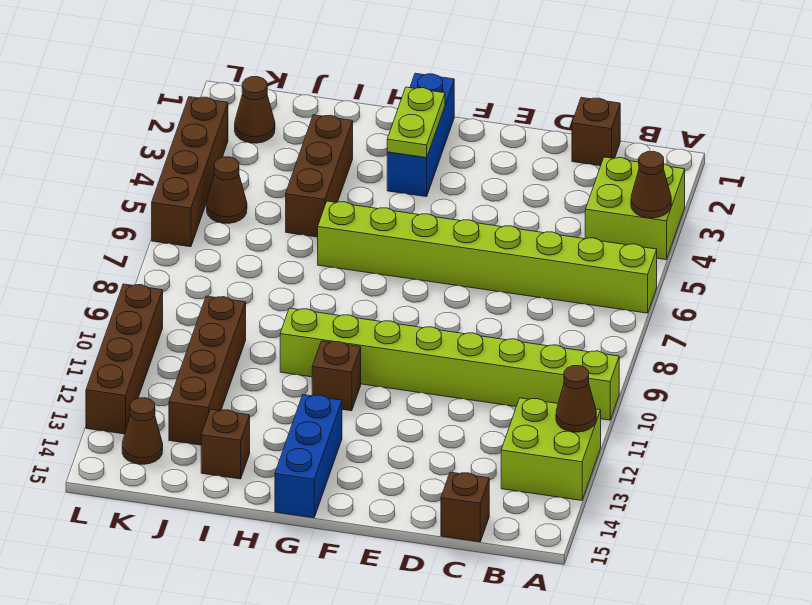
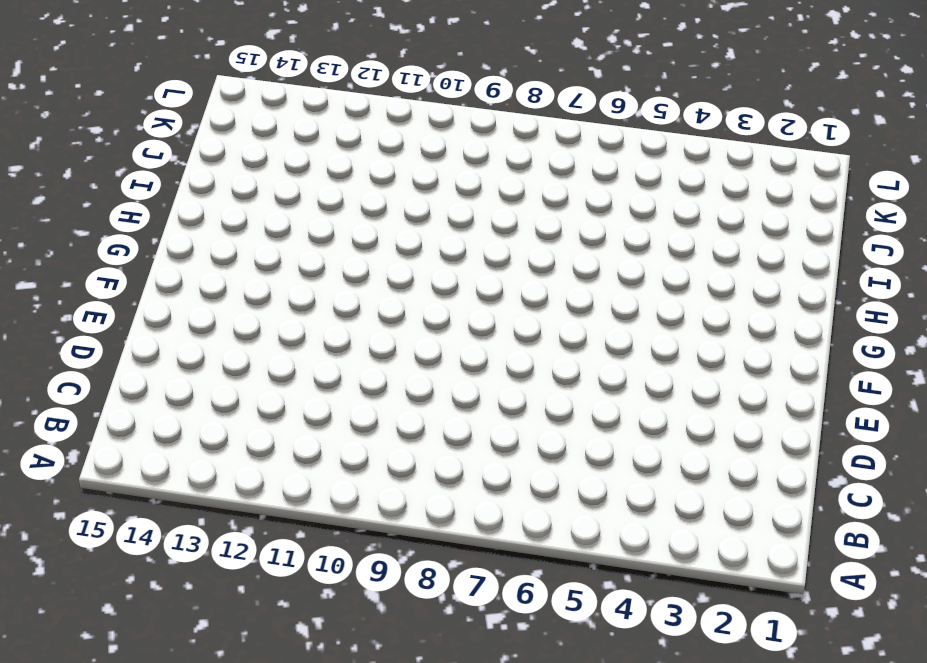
none -> lime brick A3:B4 level 1
none -> lime brick A6:H6 level 1
none -> lime brick A10:H10 level 1

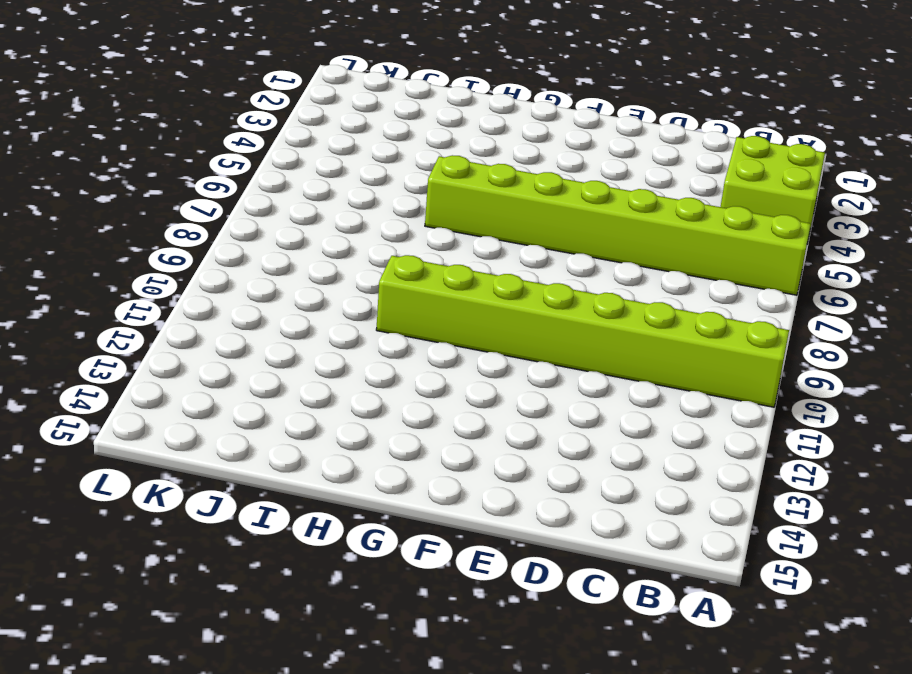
none -> lime brick A12:B13 level 1
none -> brown brick C1 level 1
none -> brown brick C15 level 1

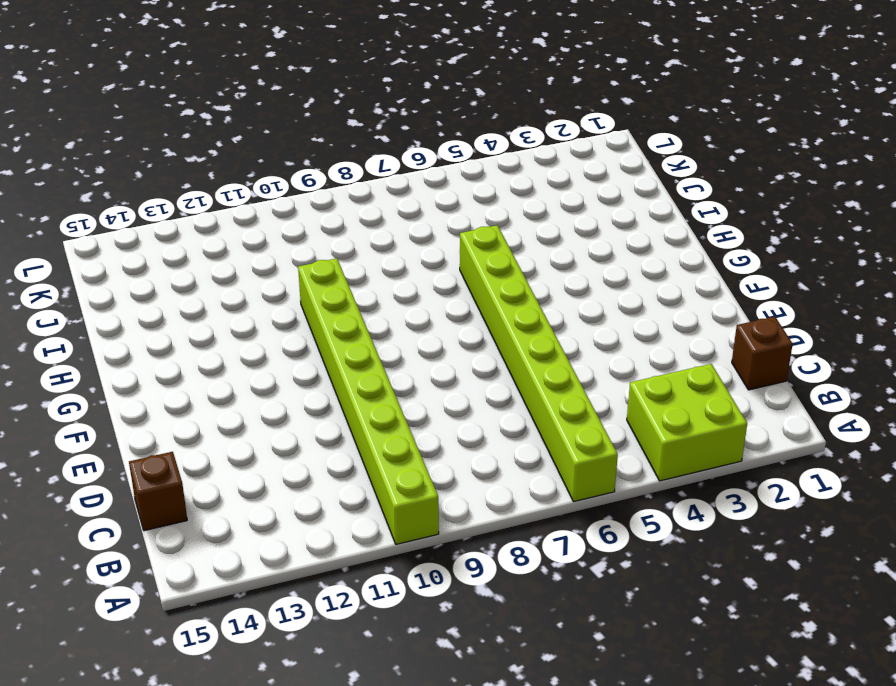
none -> lime brick A12:B13 level 1
none -> blue brick G1:G3 level 1
none -> brown brick G11 level 1

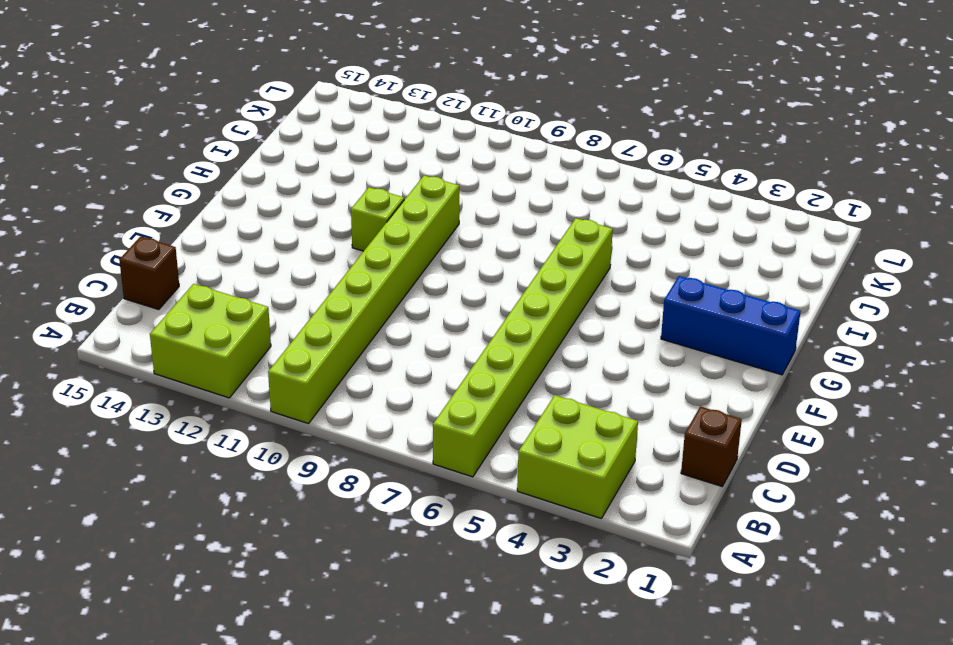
lime brick G11 level 1 -> brown brick G11 level 1
none -> blue brick G13:G15 level 1
none -> brown brick I3:I5 level 1
none -> brown brick I14 level 1

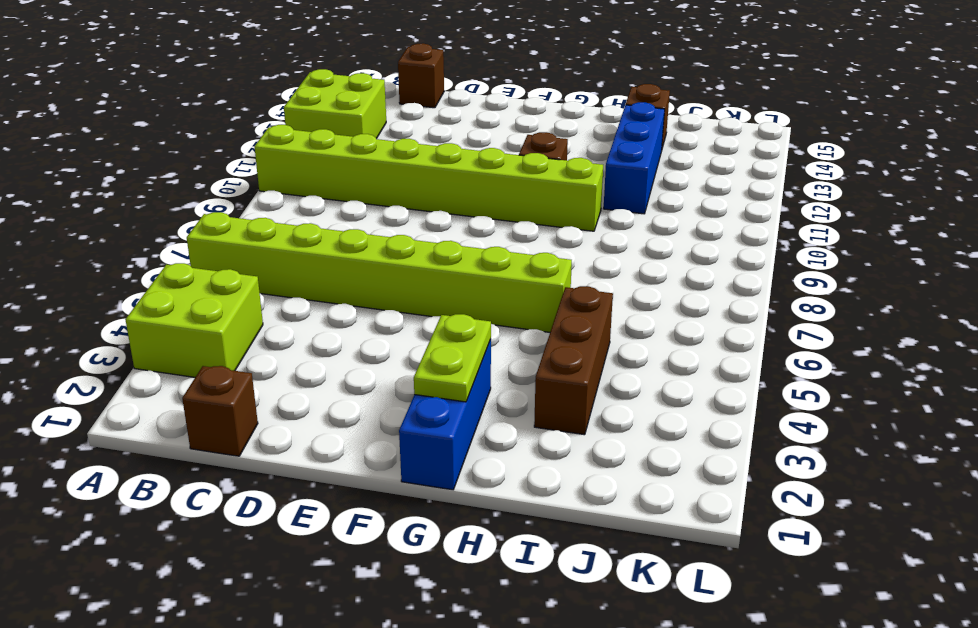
blue brick I11:I13 level 1 -> blue brick G13:G15 level 1
none -> brown brick J10:J13 level 1
none -> brown cone K2 level 1
none -> brown cone K5 level 1

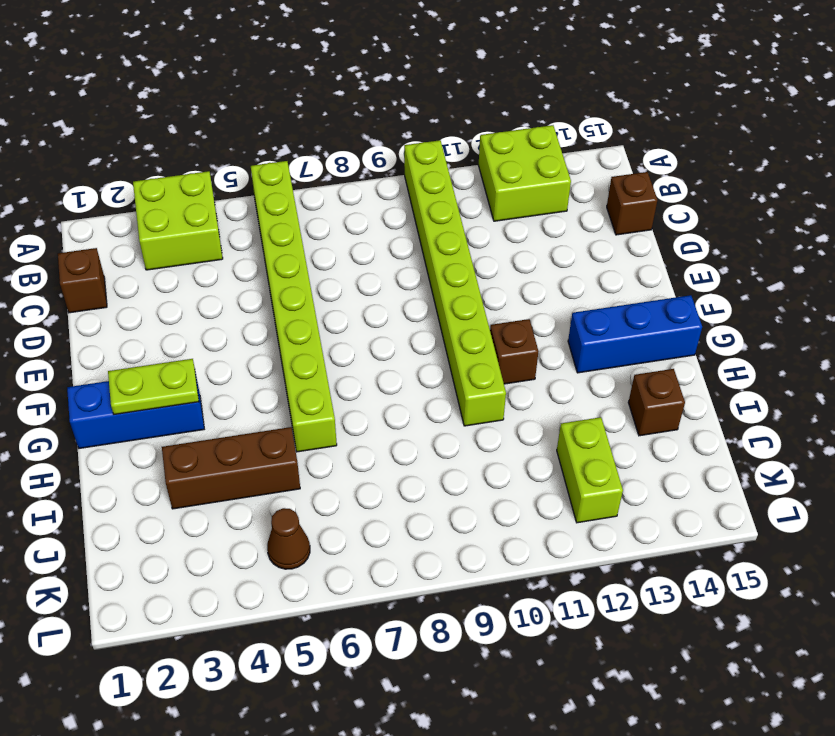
lime brick J12:K12 level 1 -> brown brick J10:J13 level 1
none -> brown cone K2 level 1
none -> brown cone K14 level 1
none -> brown brick L3:L6 level 1

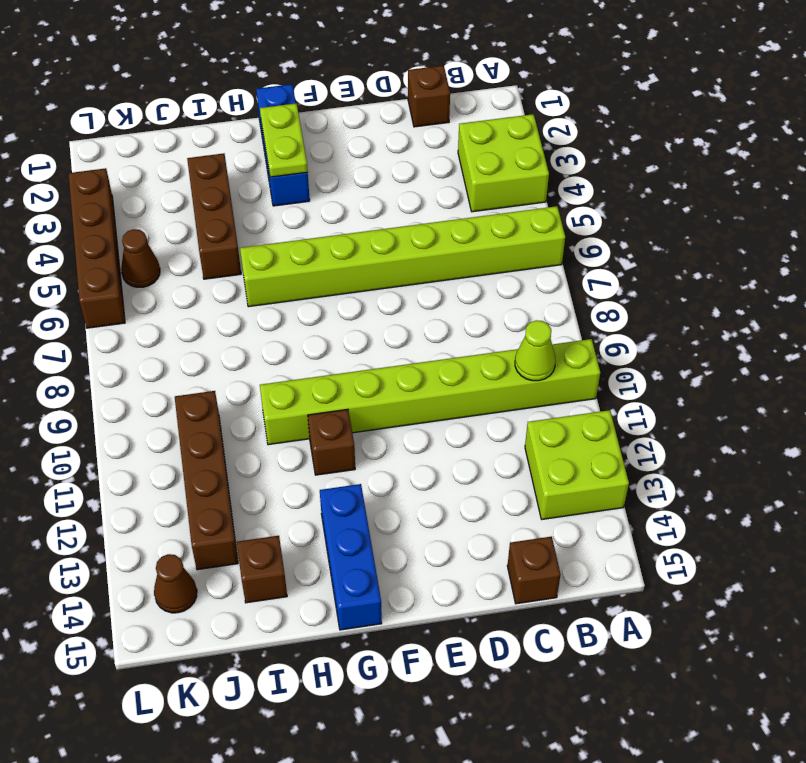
lime cone B10 level 2 -> none
none -> brown cone K2 level 1
none -> brown brick L10:L13 level 1
none -> brown cone A4 level 2

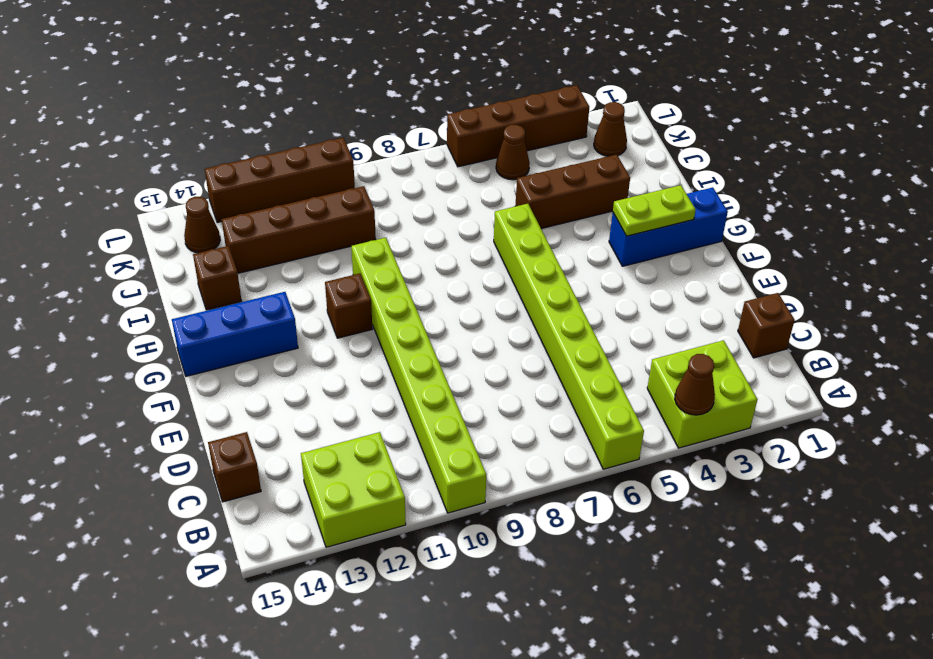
none -> brown cone A12 level 2

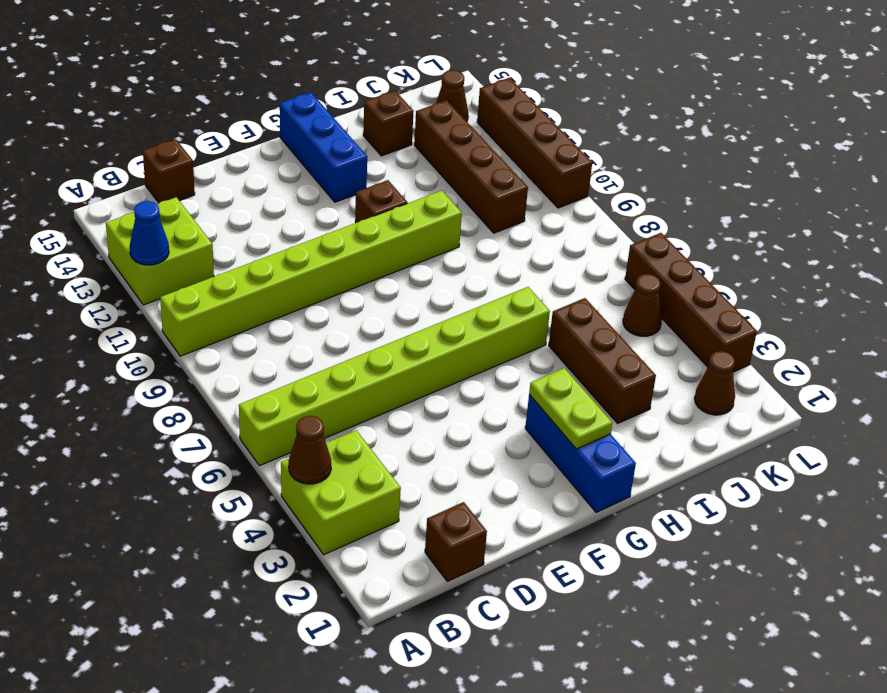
blue cone A12 level 2 -> brown cone A12 level 2

